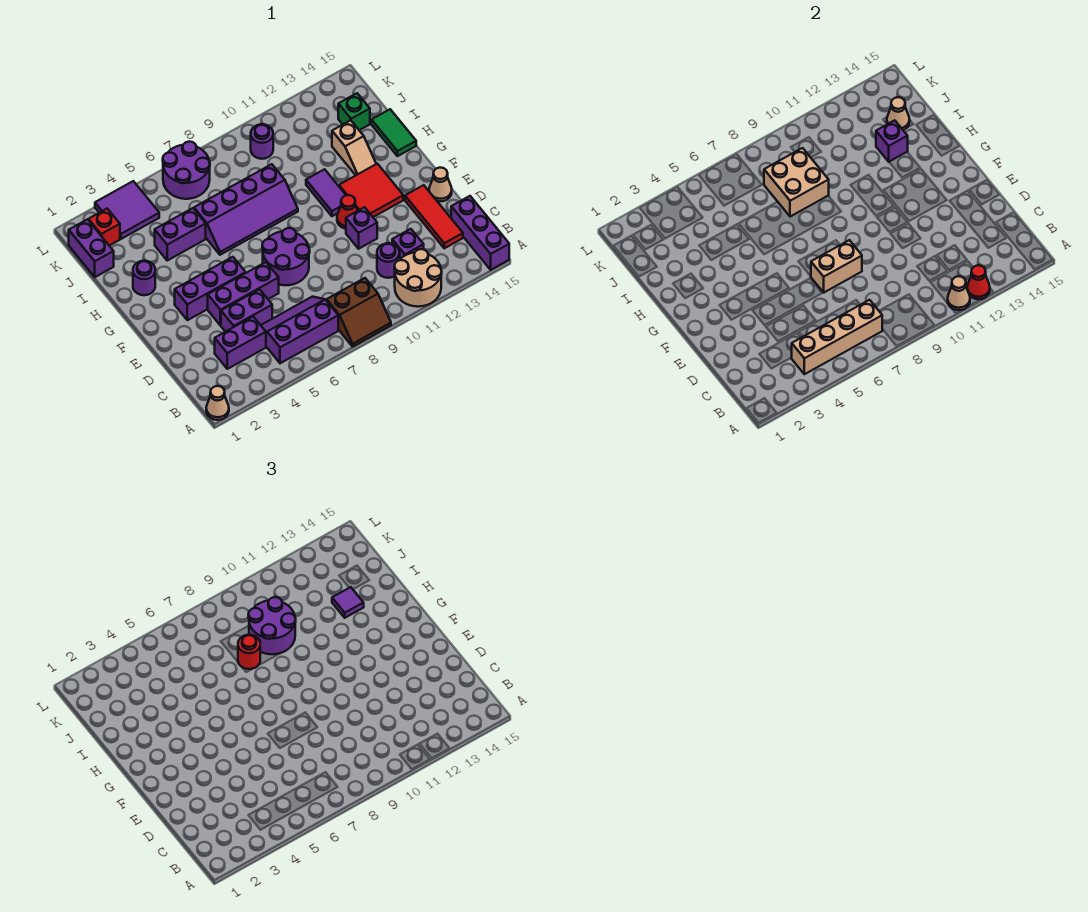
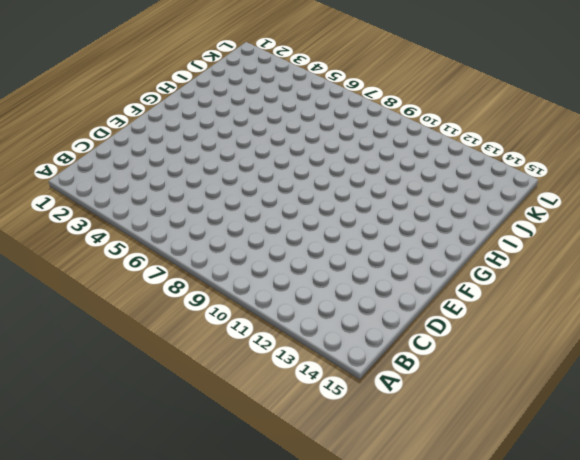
none -> tan cone A1 level 1
none -> brown slope A8:B9 level 1 top B
none -> tan round brick A11:B12 level 1
none -> purple brick A15:C15 level 1

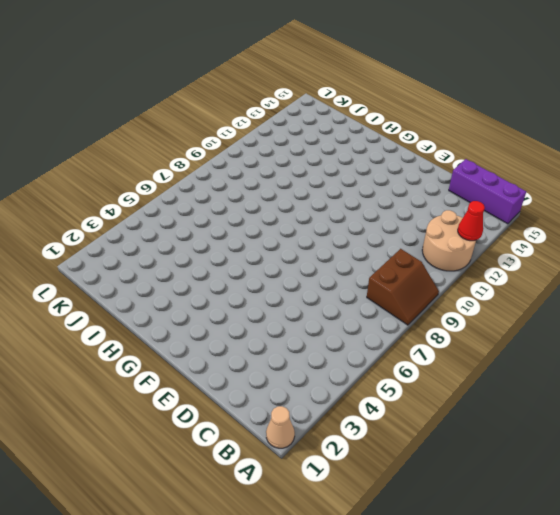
none -> purple slope B5:C7 level 1 top B
none -> purple brick C3:C4 level 1
none -> purple round brick C11 level 1
none -> purple brick C12 level 1

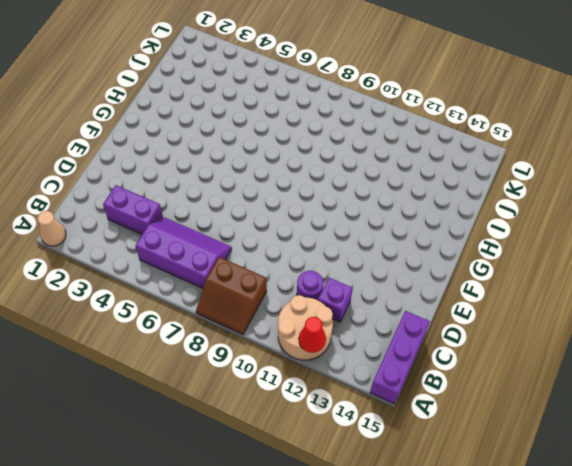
none -> red tile C14:E14 level 1
none -> purple brick D4:D5 level 1
none -> purple brick E4:E6 level 1
none -> purple round brick E7:F8 level 1

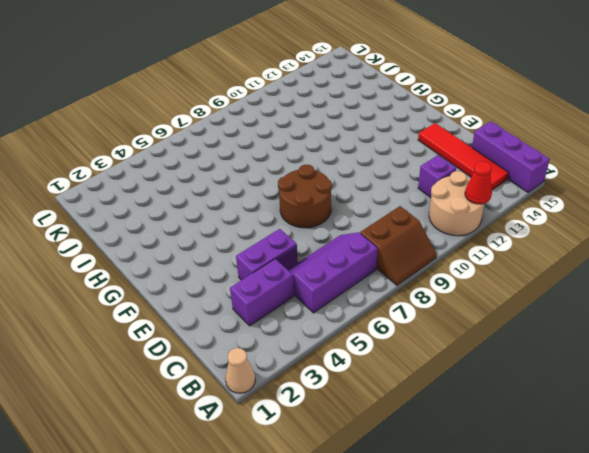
red tile B14:E14 level 1 -> red tile C14:E14 level 1
brown round brick E7:F8 level 1 -> purple round brick E7:F8 level 1
none -> purple round brick C11 level 1
none -> purple brick E4:E6 level 1
none -> purple brick E11 level 1
none -> tan cone E15 level 1

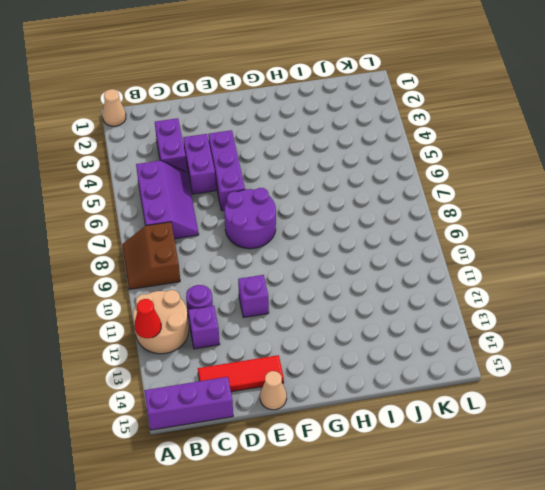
none -> purple brick F3:F5 level 1
none -> red cone F11 level 1
none -> red tile F12:G13 level 1
none -> purple tile G11:H11 level 1

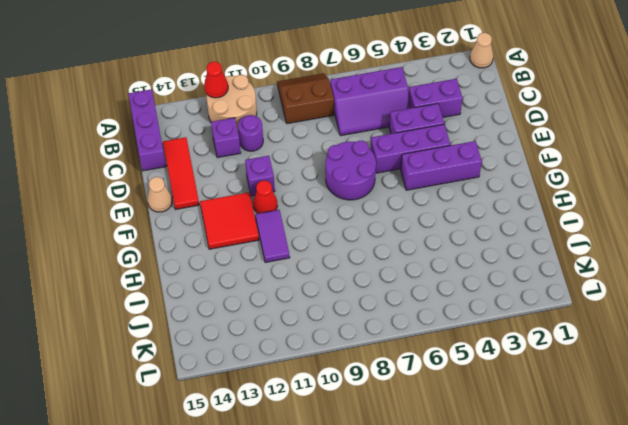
none -> purple round brick H2 level 1
none -> purple slope H6:I9 level 1 top I
none -> tan slope H13:I13 level 1 top I
none -> green tile H15:I15 level 1

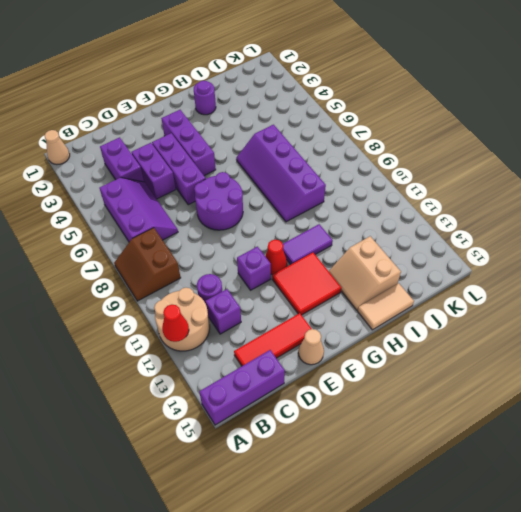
tan slope H13:I14 level 1 top I -> tan slope H13:I13 level 1 top I
tan tile H15:I15 level 1 -> green tile H15:I15 level 1
none -> purple brick I4:I5 level 1
none -> purple brick J1:K1 level 1
none -> green brick J14 level 1
none -> red brick K2 level 1

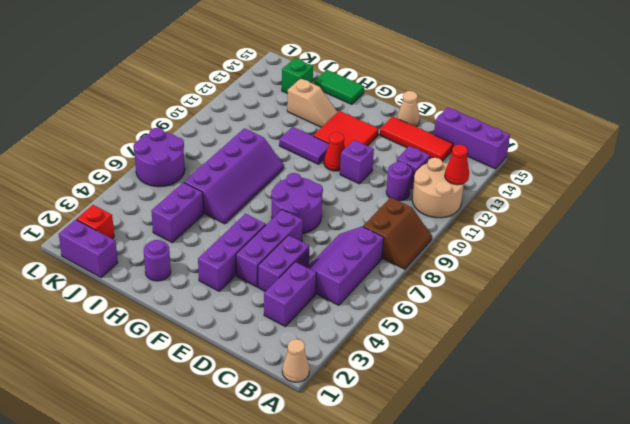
none -> purple tile K3:L4 level 1
none -> purple round brick K10 level 1
none -> tan cone A11 level 2
none -> tan brick B4:B7 level 2

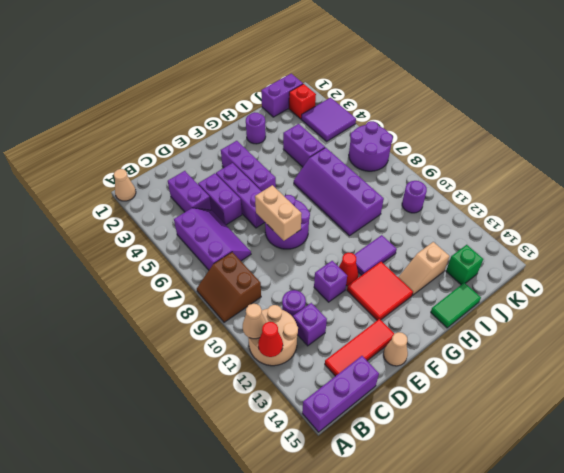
none -> tan brick B4:B7 level 2
none -> tan brick I8:J9 level 2
none -> purple brick I13 level 2
none -> tan cone J14 level 2

